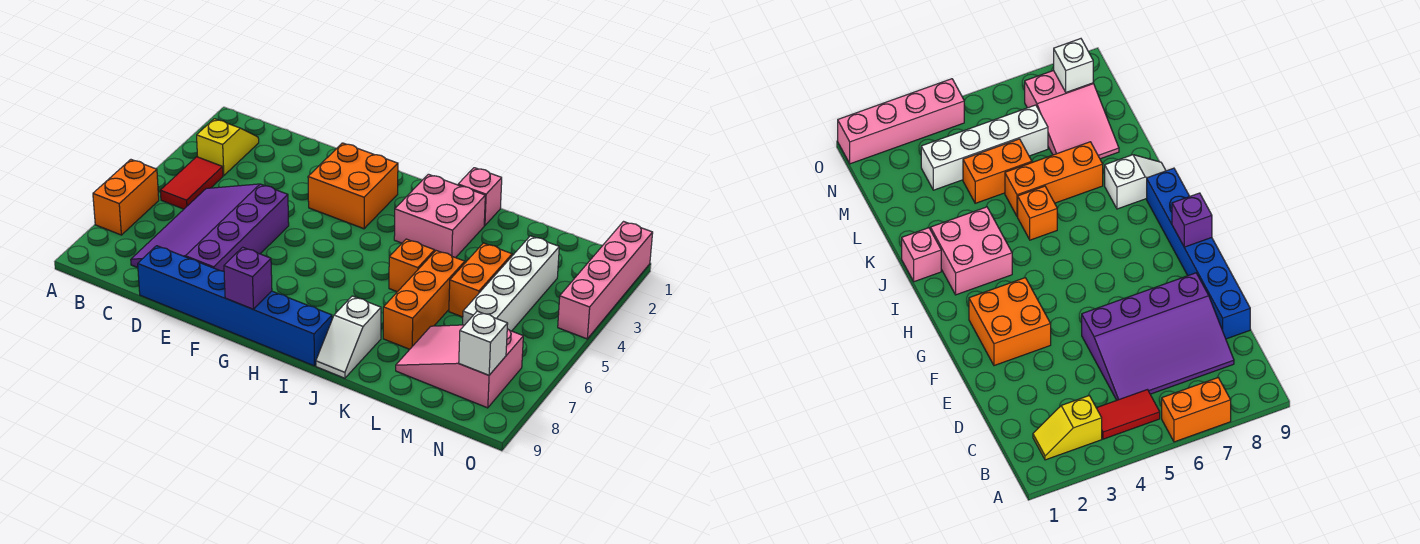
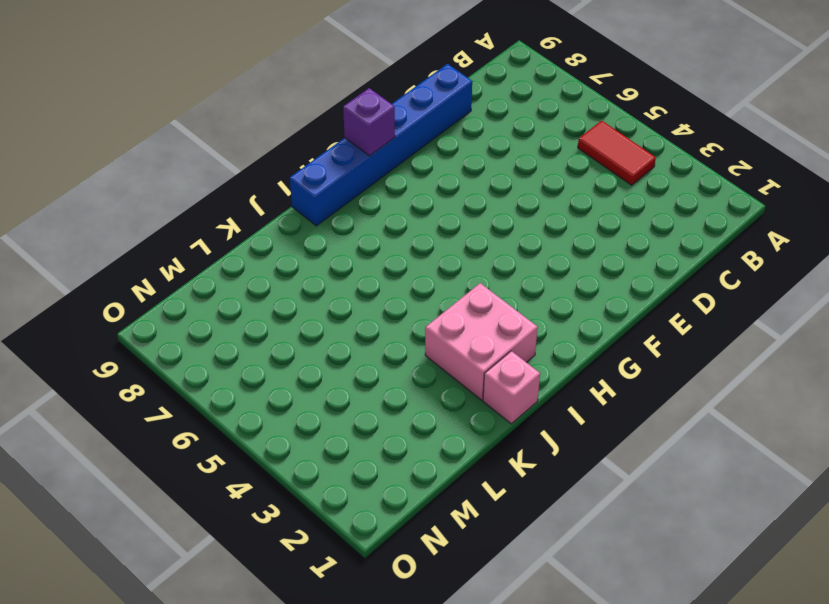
none -> orange brick A6:A7 level 1
none -> yellow slope B2:B3 level 1 top 3
none -> purple slope C5:E8 level 1 top E

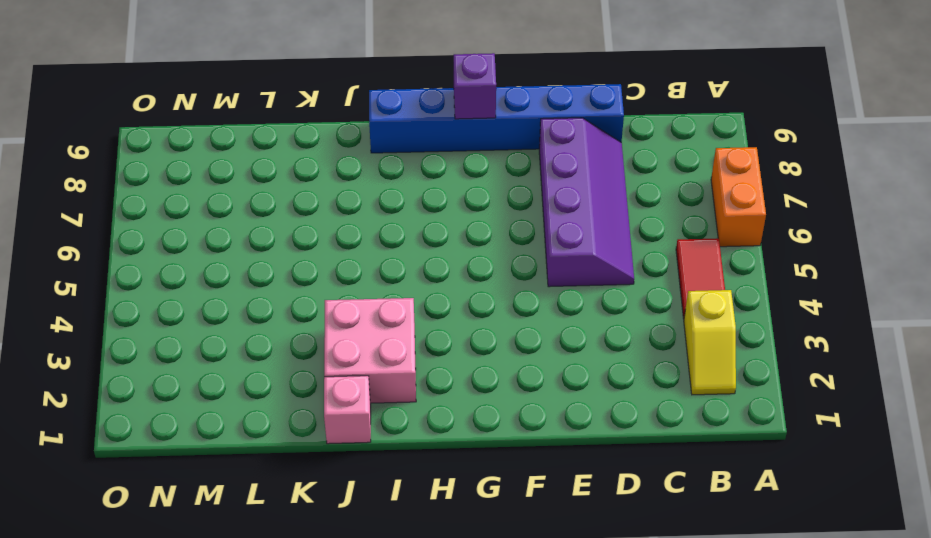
purple slope D5:E8 level 1 top E -> purple slope C5:E8 level 1 top E
none -> orange brick F2:G3 level 1
none -> orange brick J5 level 1
none -> white slope J8:J9 level 1 top 8

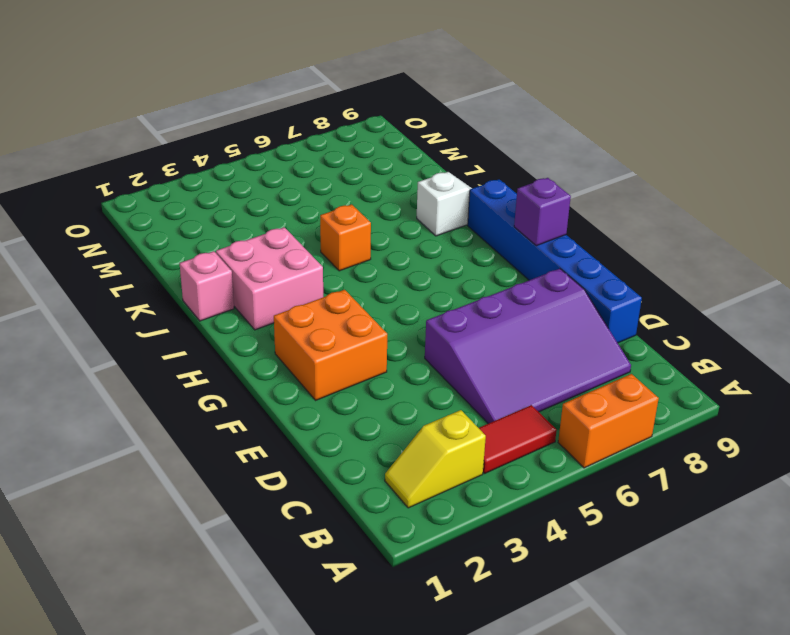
none -> orange brick K5:K7 level 1
none -> orange brick L4:L5 level 1
none -> pink slope L7:N8 level 1 top N

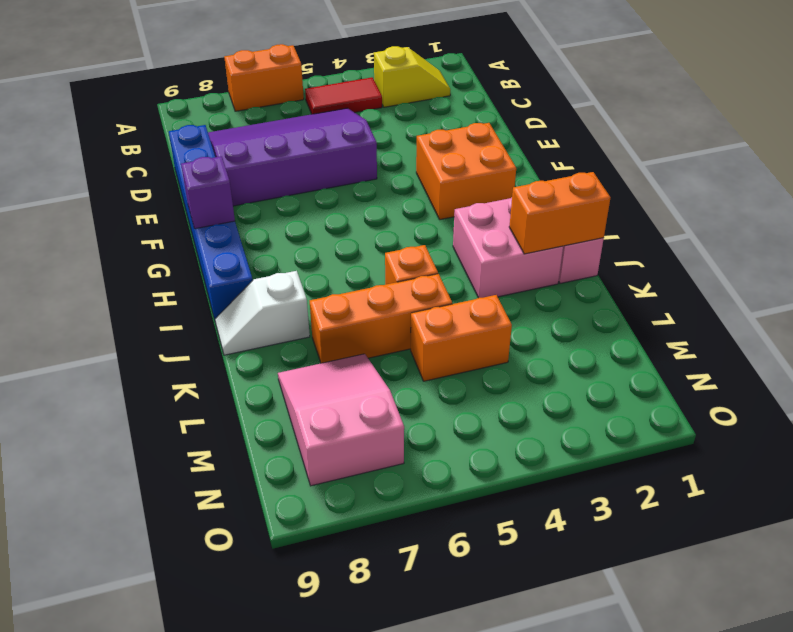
orange brick J1:J2 level 2 -> none
none -> white brick M3:M6 level 1
none -> pink brick O1:O4 level 1
none -> white brick N8 level 2

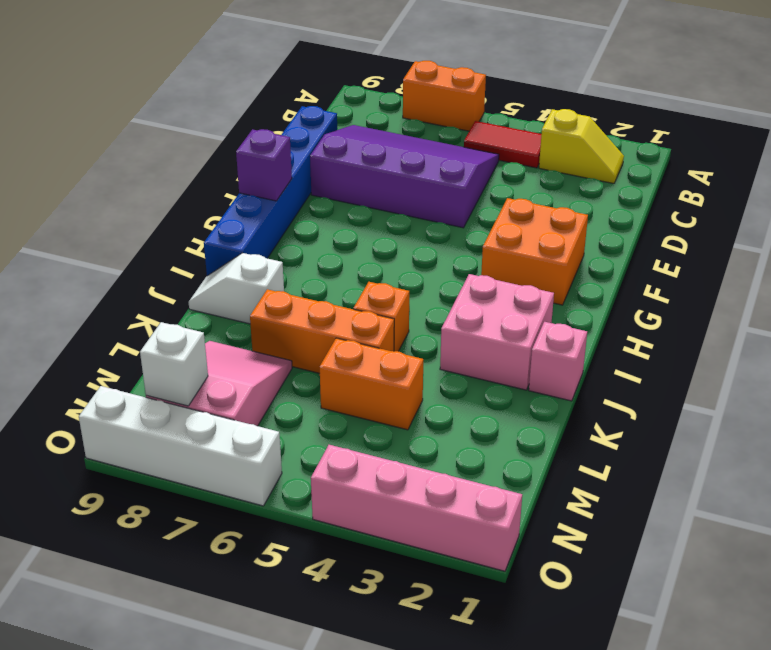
white brick O6:O9 level 1 -> white brick M3:M6 level 1

